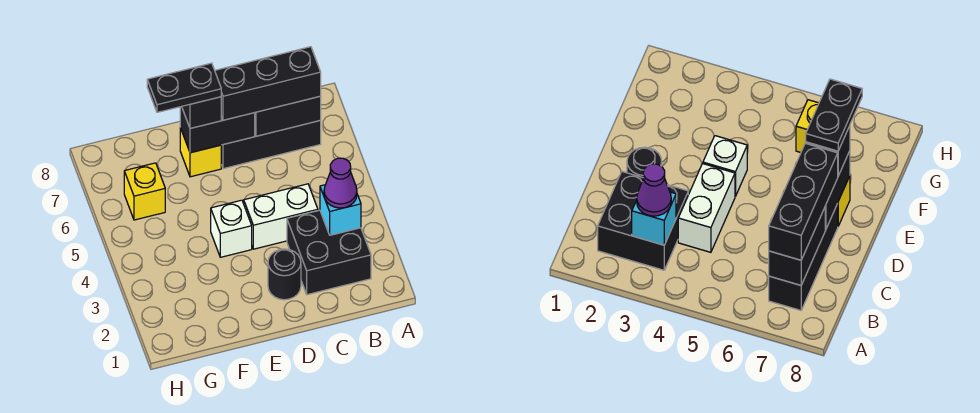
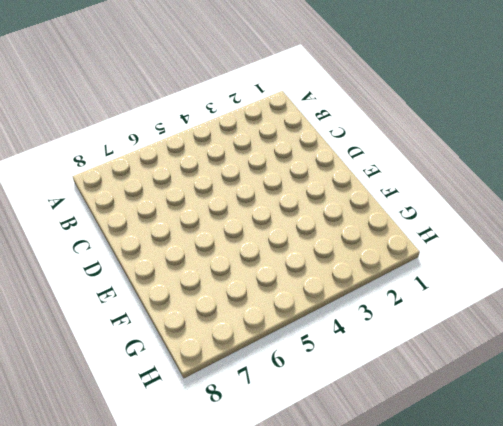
none -> black brick B2:C3 level 1
none -> black brick B7:D7 level 1
none -> white brick C4:D4 level 1

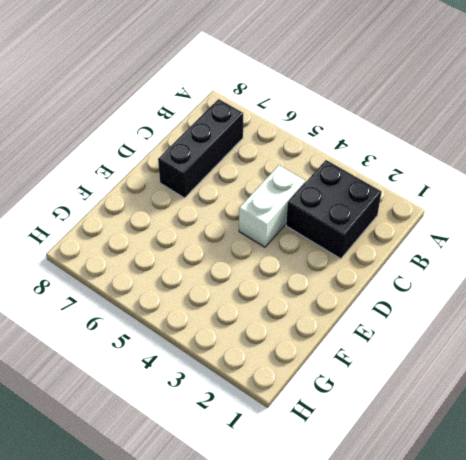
none -> black round brick D2 level 1
none -> white brick E4 level 1
none -> yellow brick E7 level 1

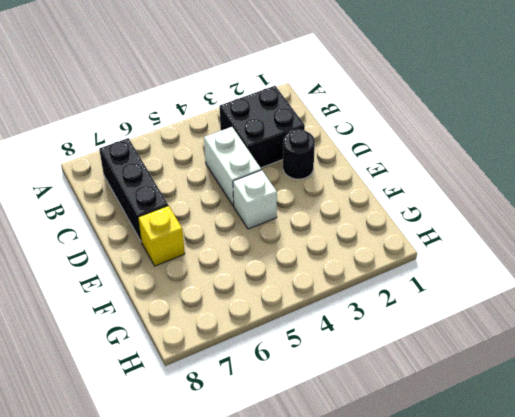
none -> yellow brick G6 level 1
none -> cyan brick B3 level 2
none -> black brick B7:C7 level 2

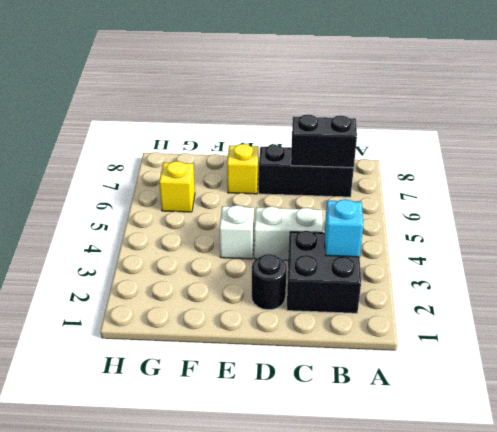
none -> black brick D7:E7 level 2
none -> purple cone B3 level 3
none -> black brick B7:D7 level 3

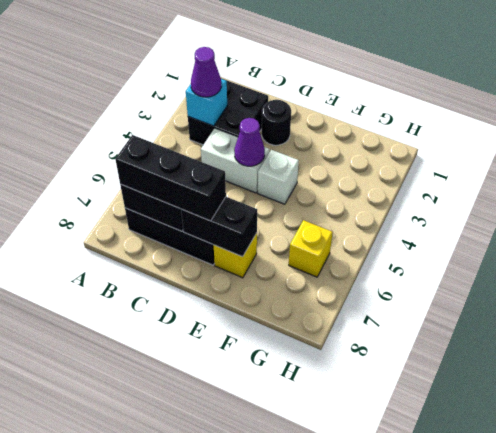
purple cone D4 level 2 -> none
none -> black brick E7 level 3
none -> black plate E7:F7 level 4

